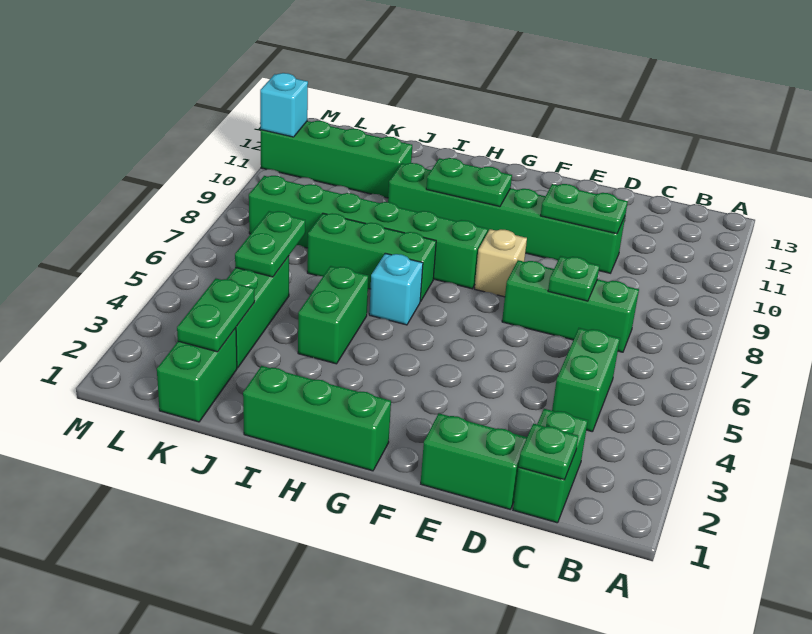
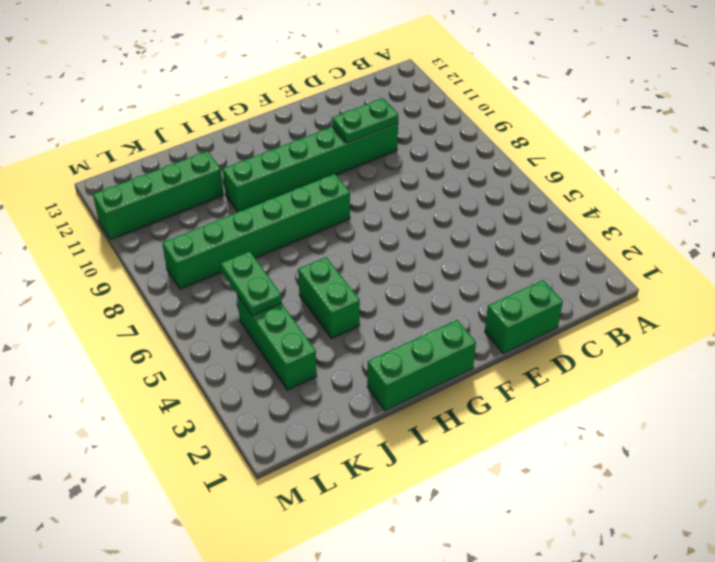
none -> green brick C1:C2 level 1
none -> green brick C4:C5 level 1
none -> green brick C7:E7 level 1

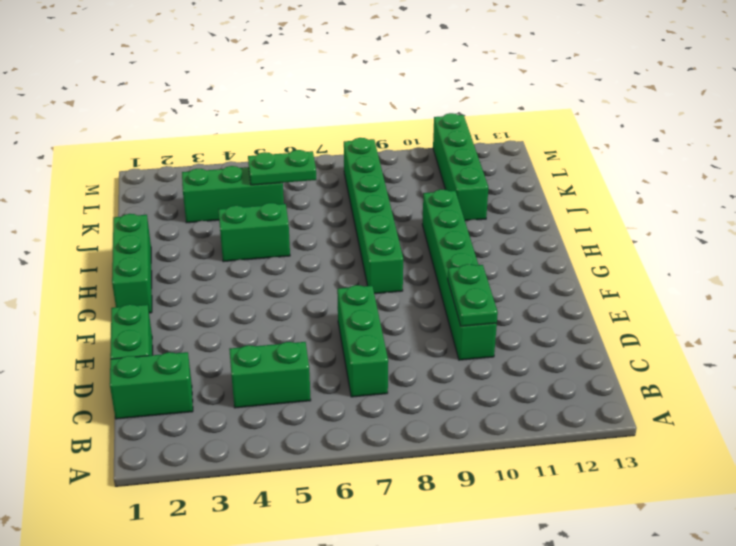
none -> tan brick F8 level 1
none -> cyan brick H6 level 1
none -> green brick H7:J7 level 1

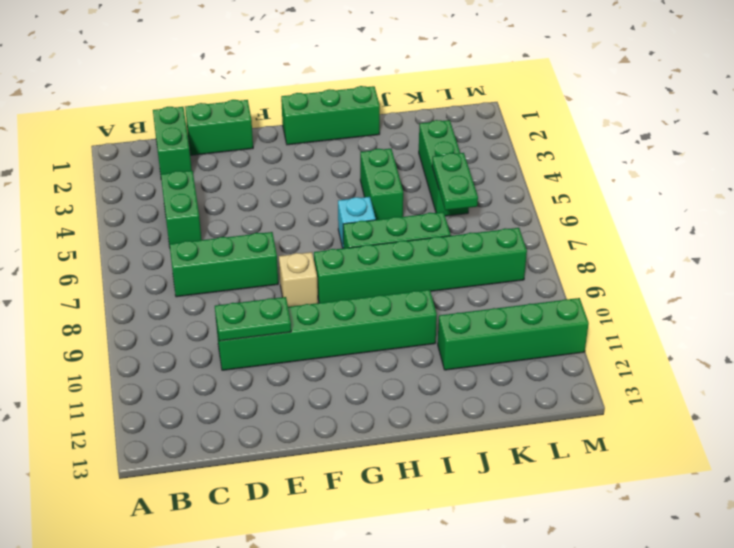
none -> green brick K1:K2 level 1
none -> green plate C1 level 2
none -> green plate D7 level 2

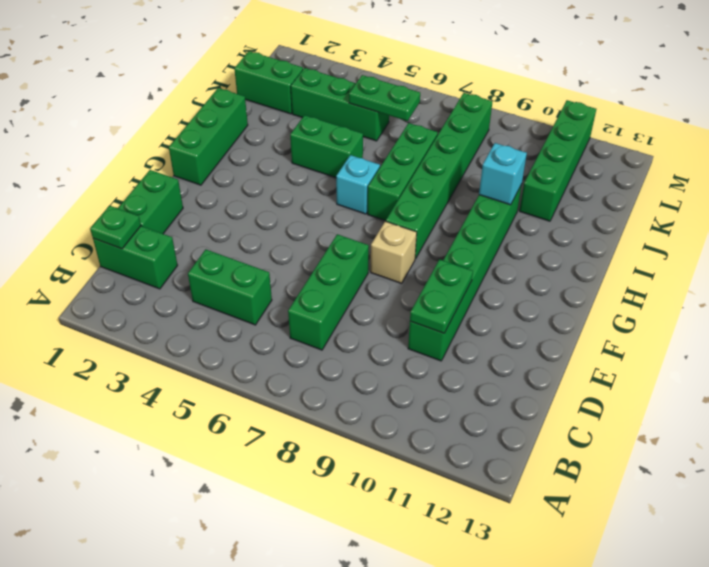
cyan brick I10 level 2 -> cyan brick M11 level 2
none -> green plate D7 level 2
none -> green plate G10:H10 level 2
none -> green plate K2:K3 level 2

